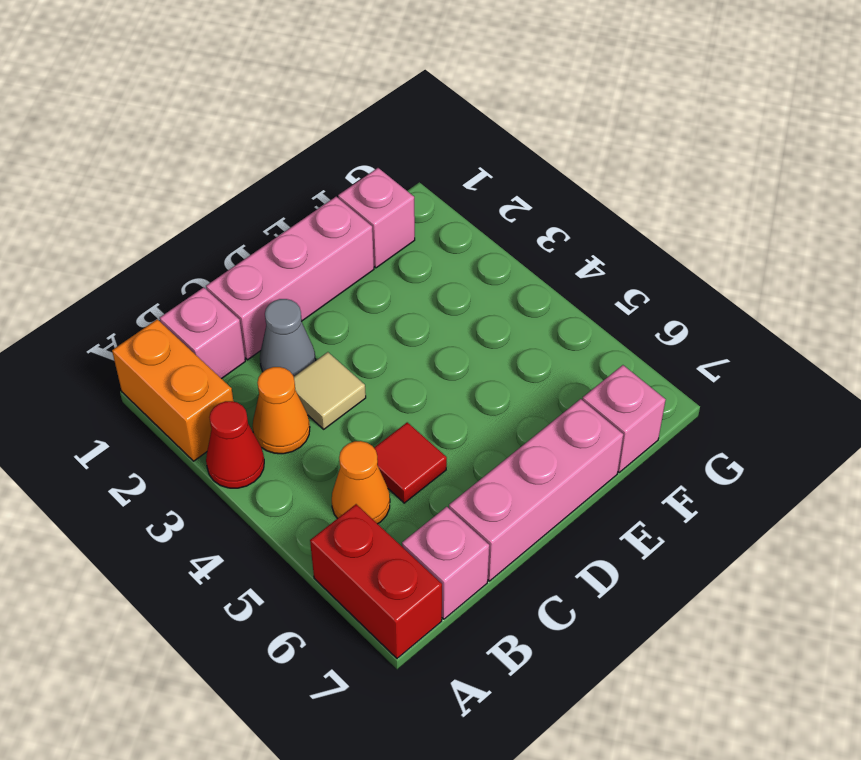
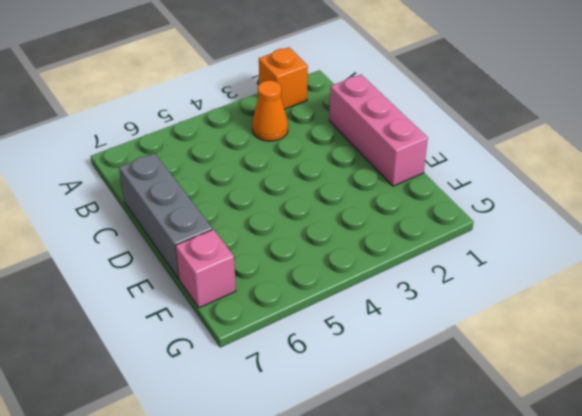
orange brick A2 level 1 -> orange brick A1:A2 level 1
grey brick C7:E7 level 1 -> pink brick C7:E7 level 1
none -> red cone A3 level 1
none -> red brick A6:A7 level 1
none -> pink brick B1 level 1

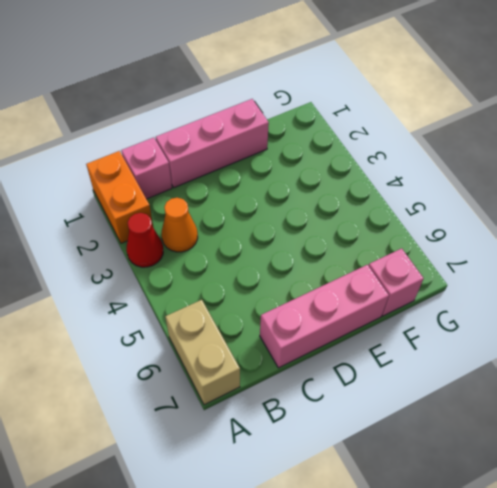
tan brick A6:A7 level 1 -> red brick A6:A7 level 1
none -> orange cone B5 level 1
none -> pink brick B7 level 1
none -> grey cone C2 level 1

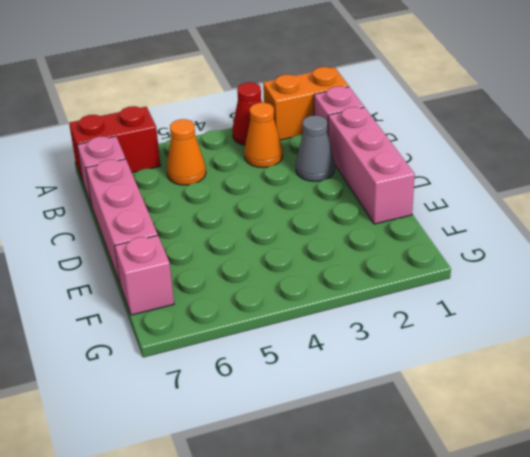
none -> tan tile C3 level 1
none -> red tile C5 level 1
none -> pink brick F1 level 1

